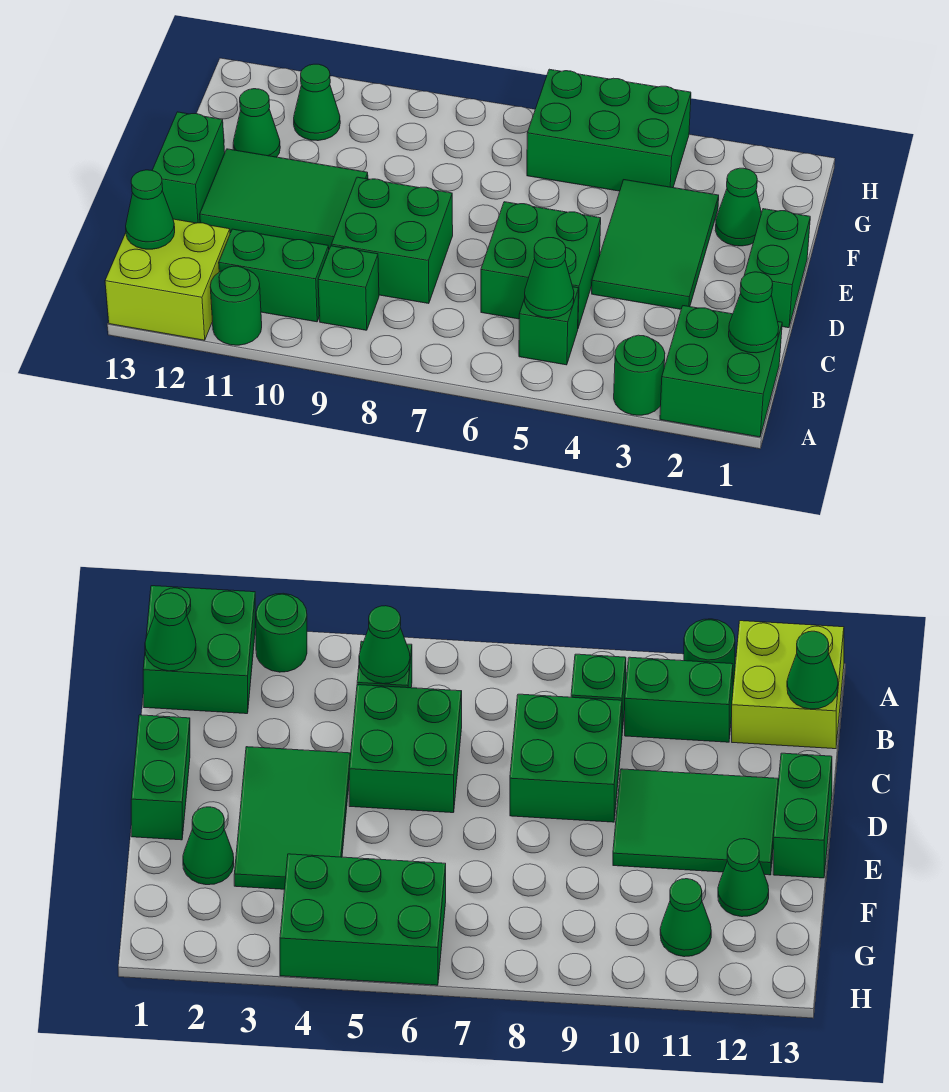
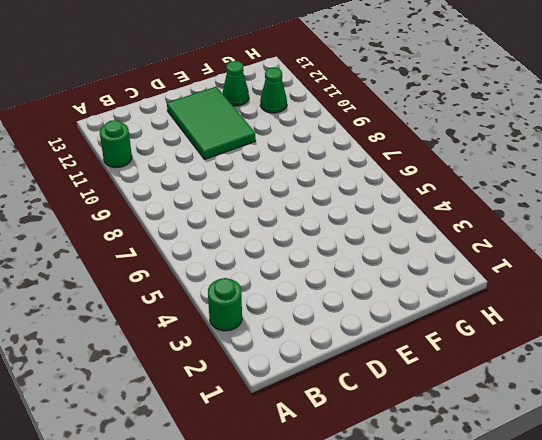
none -> green brick A1:B2 level 1
none -> lime brick A12:B13 level 1
none -> green brick B5 level 1

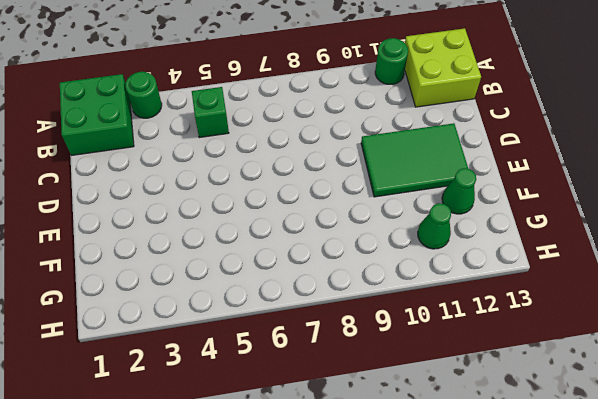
none -> green brick B9 level 1
none -> green brick B10:B11 level 1
none -> green brick C5:D6 level 1

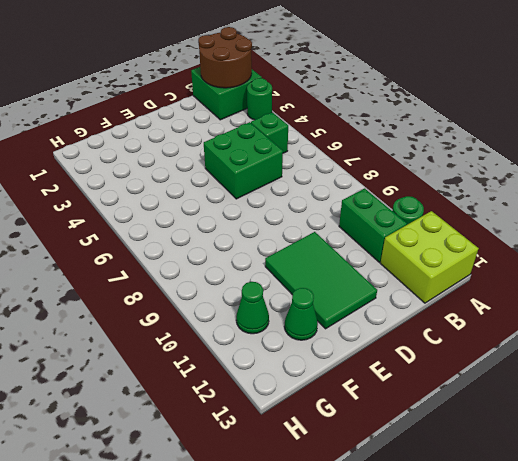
brown round brick A1:B2 level 2 -> green cone B1 level 2
none -> green brick B9 level 1
none -> green brick C8:D9 level 1
none -> green brick D1:E1 level 1

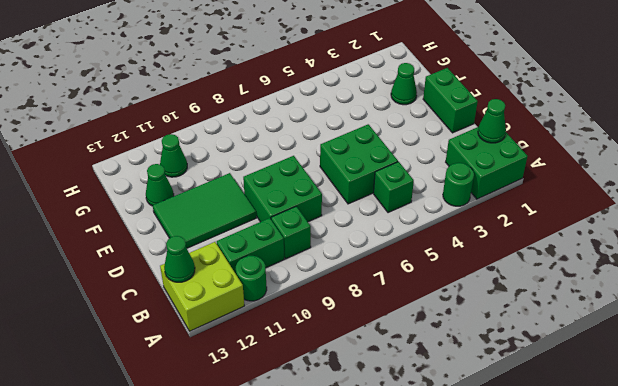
none -> green tile D3:F4 level 1
none -> green brick D13:E13 level 1
none -> green brick G4:H6 level 1

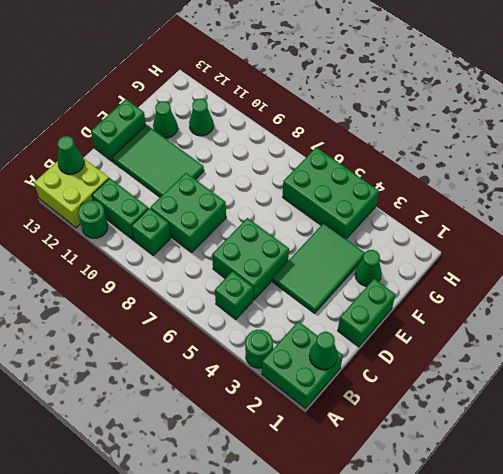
none -> green cone B5 level 2

